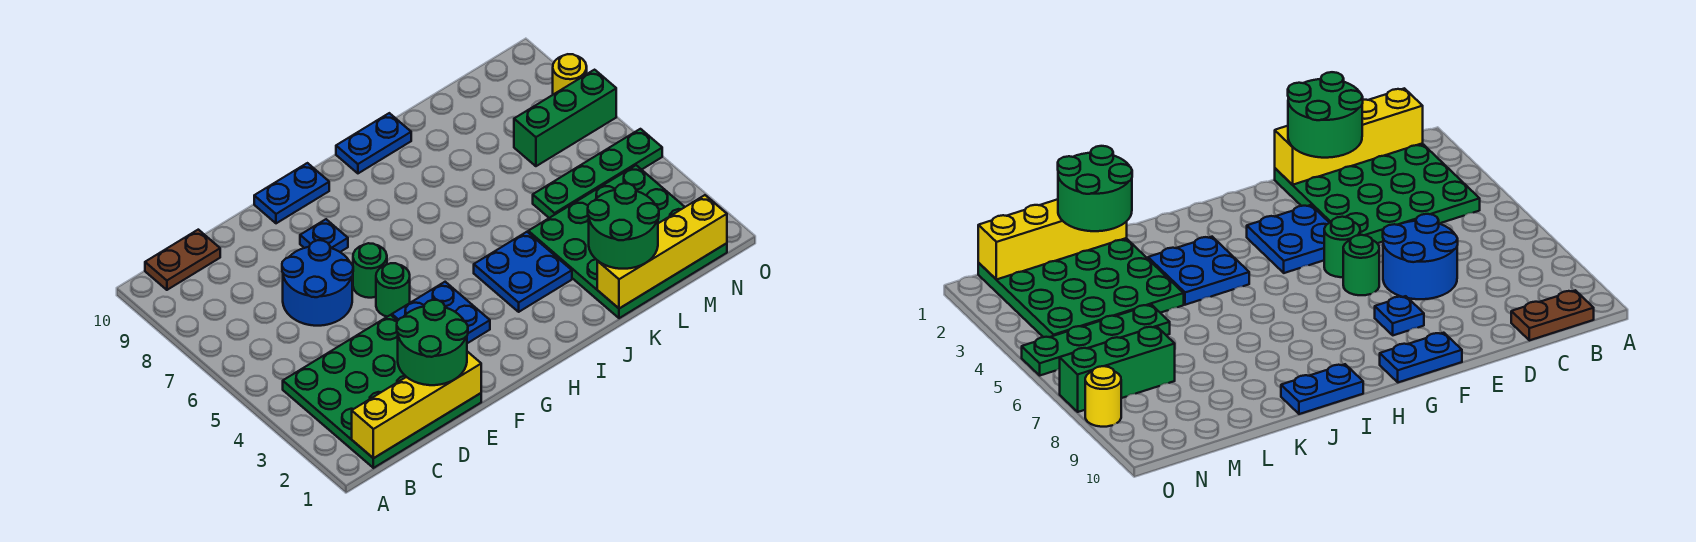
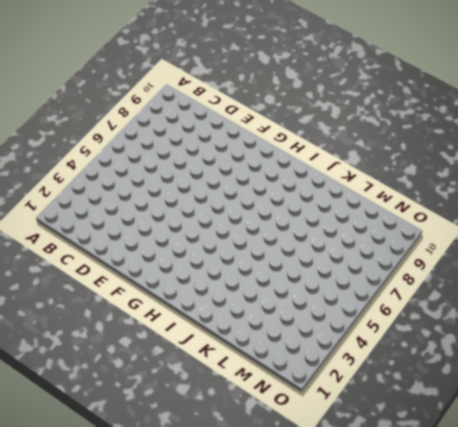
none -> green plate B1:E4 level 1
none -> brown plate B10:C10 level 1
none -> blue round brick D6:E7 level 1

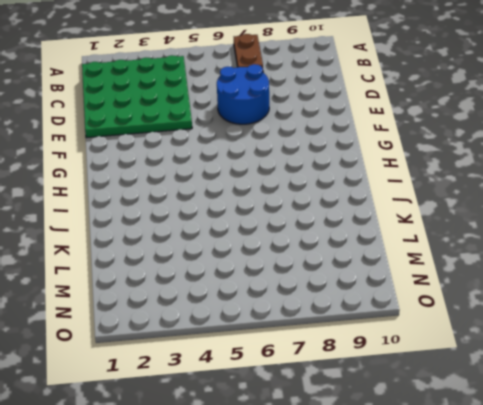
brown plate A7:B7 level 1 -> brown plate B10:C10 level 1
none -> blue plate F3:G4 level 1
none -> green round brick F5 level 1
none -> green round brick F6 level 1

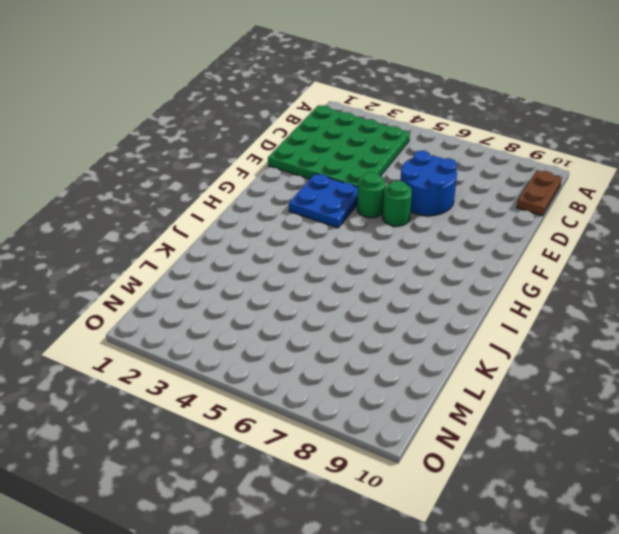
none -> blue plate F8 level 1
none -> blue plate F10:G10 level 1
none -> blue plate I3:J4 level 1

